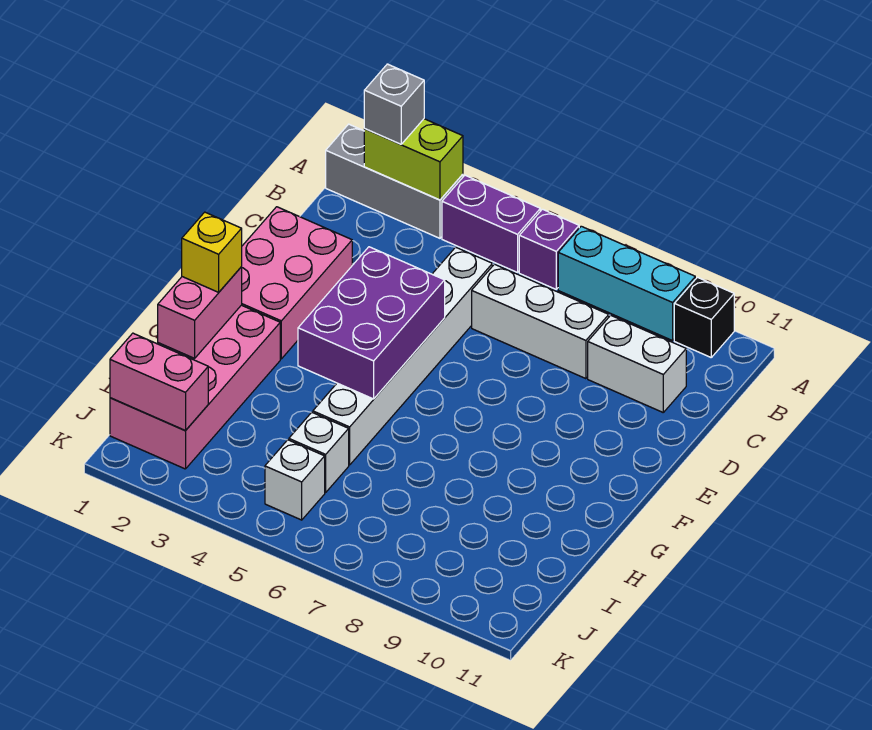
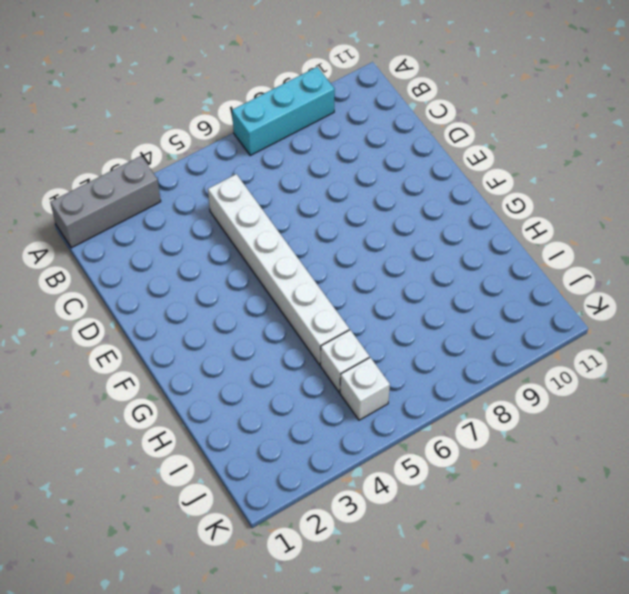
none -> purple brick A4:A5 level 1
none -> purple brick A6 level 1
none -> black brick A10 level 1

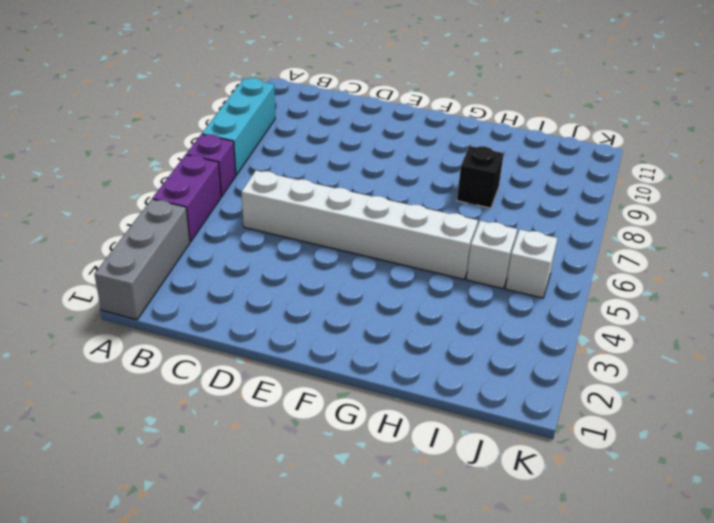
black brick H8 level 1 -> black brick A10 level 1
none -> white brick C6:C8 level 1
none -> white brick C9:C10 level 1
none -> pink brick D1:F2 level 1

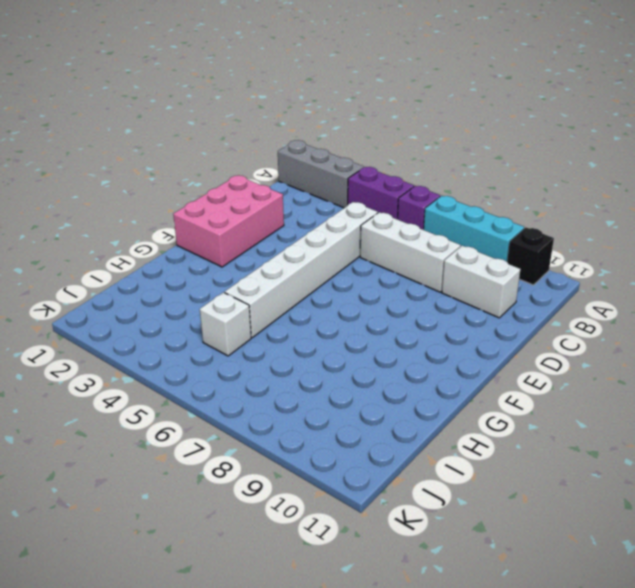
none -> pink brick G1:J2 level 1
none -> white brick J5 level 1
none -> lime brick A2:A3 level 2

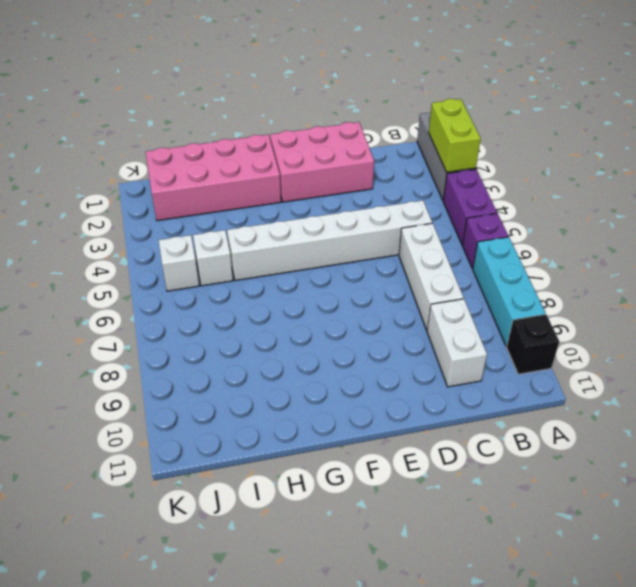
none -> purple brick E4:G5 level 2
none -> pink brick G1:H1 level 2
none -> pink brick J1:J2 level 2

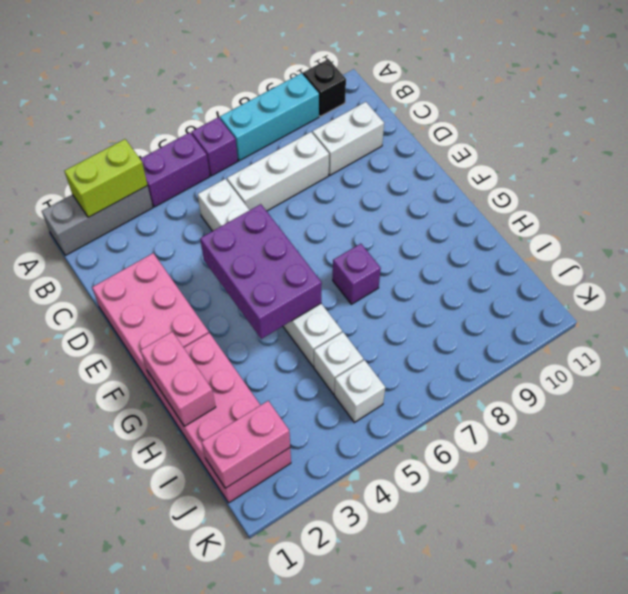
purple brick G7 level 1 -> none
none -> grey brick A2 level 3
none -> yellow brick G1 level 3

